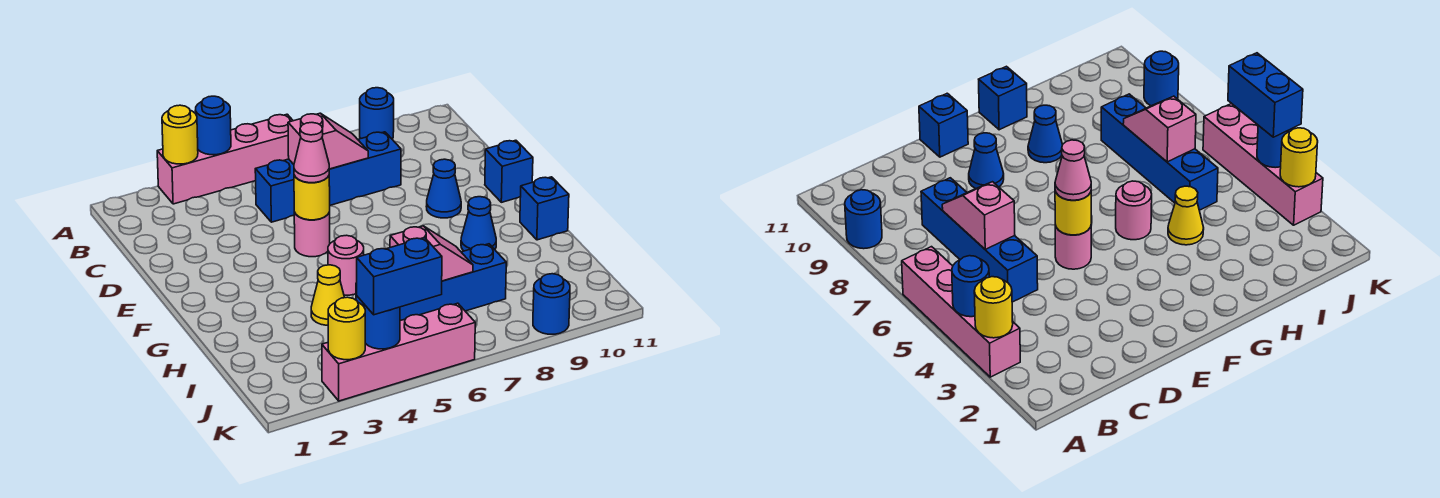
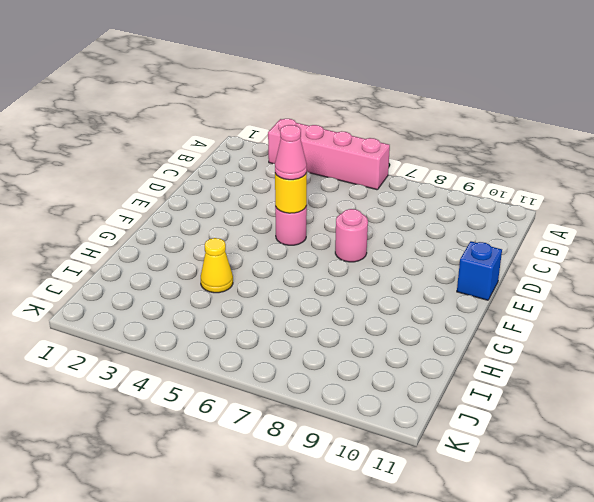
pink round brick E7 level 1 -> pink round brick G5 level 1
none -> blue round brick A9 level 1
none -> blue brick C5:C8 level 1
none -> blue cone E9 level 1

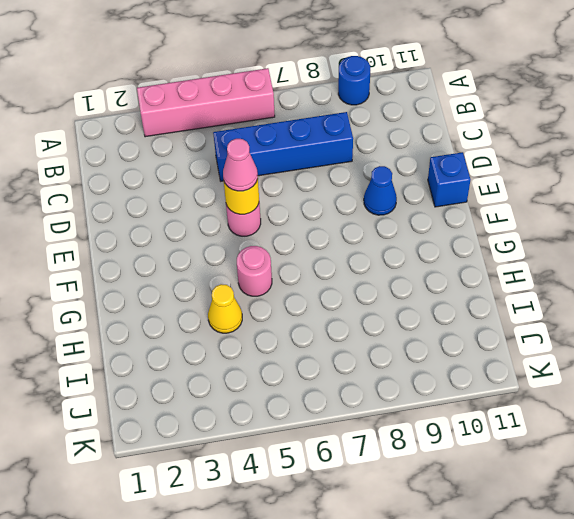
none -> blue cone G9 level 1
none -> blue brick G11 level 1
none -> blue brick I5:I8 level 1

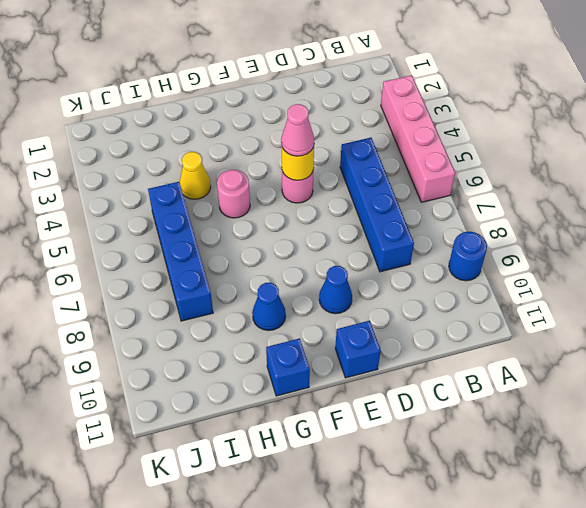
none -> pink brick K3:K6 level 1
none -> blue round brick K9 level 1
none -> yellow round brick A3 level 2

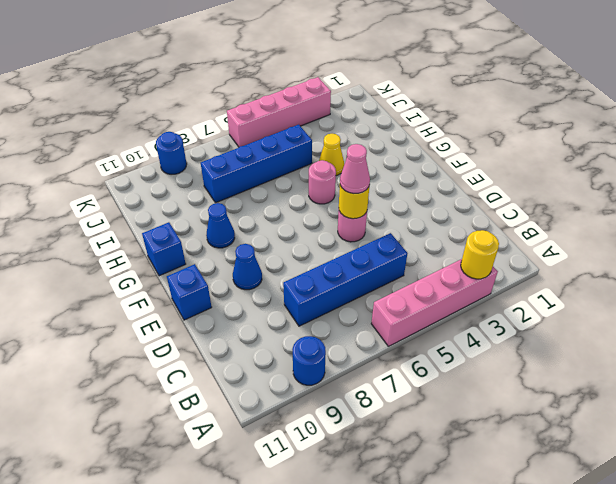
none -> blue round brick A4 level 2
none -> pink slope C6:C7 level 2 top 6
none -> pink slope I6:I7 level 2 top 6

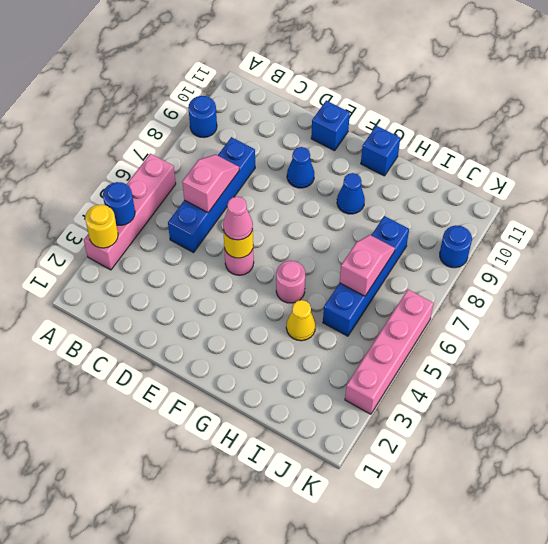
none -> yellow round brick K3 level 2
none -> blue round brick K4 level 2
none -> blue brick K4:K5 level 3

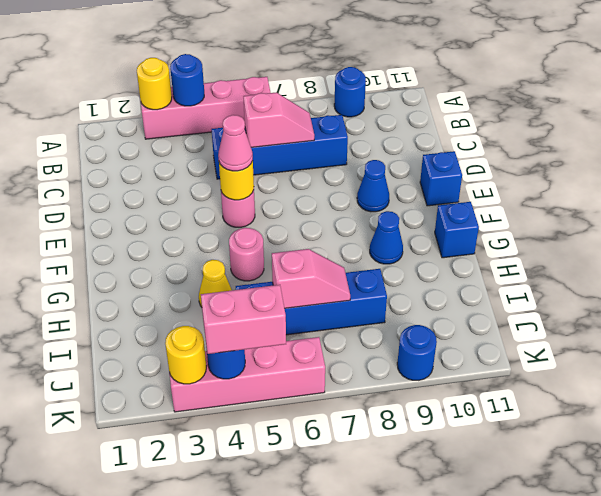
pink brick K4:K5 level 3 -> blue brick K4:K5 level 3

